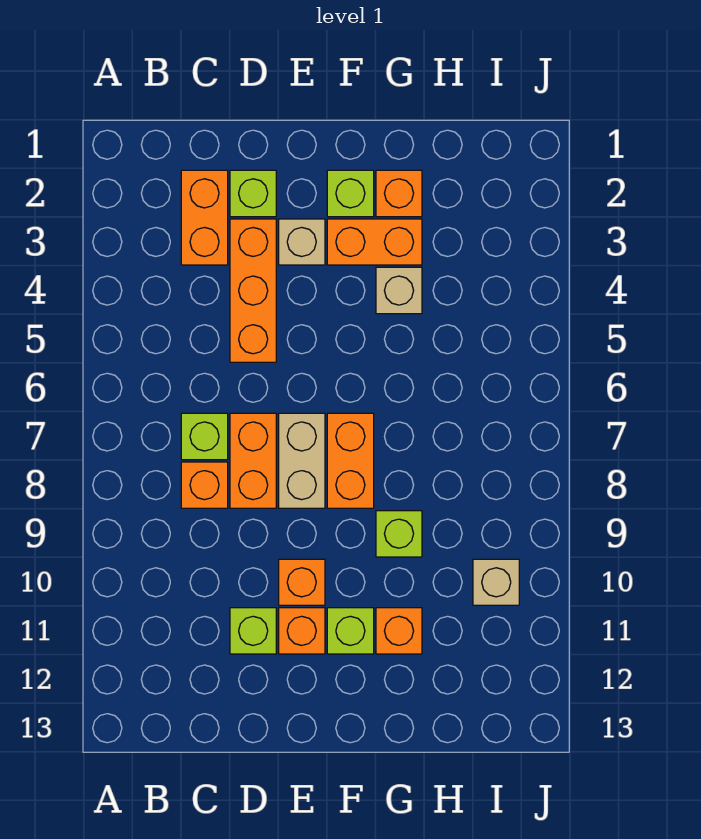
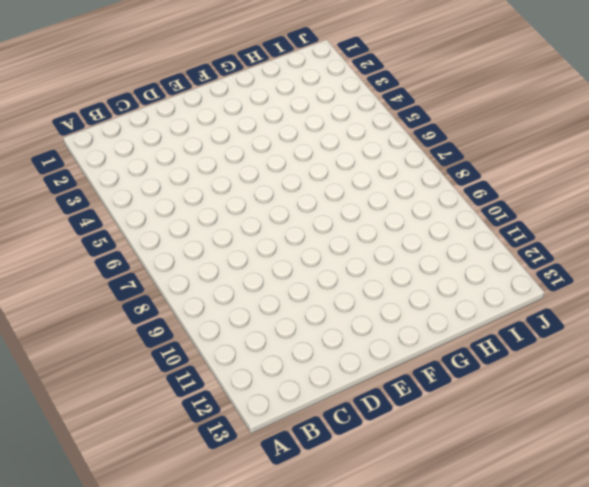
none -> orange brick C2:C3 level 1
none -> lime brick C7 level 1
none -> orange brick C8 level 1

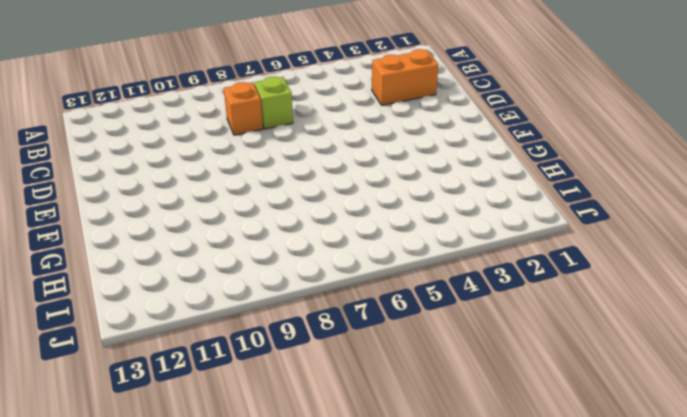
none -> lime brick D2 level 1
none -> orange brick D3:D5 level 1
none -> orange brick D7:D8 level 1

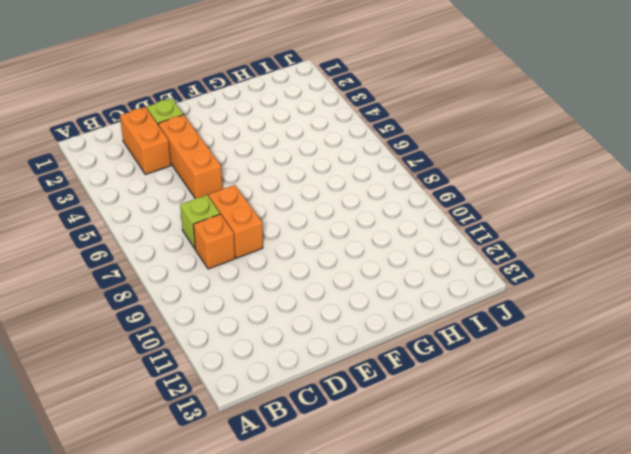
none -> lime brick D11 level 1
none -> tan brick E3 level 1
none -> tan brick E7:E8 level 1

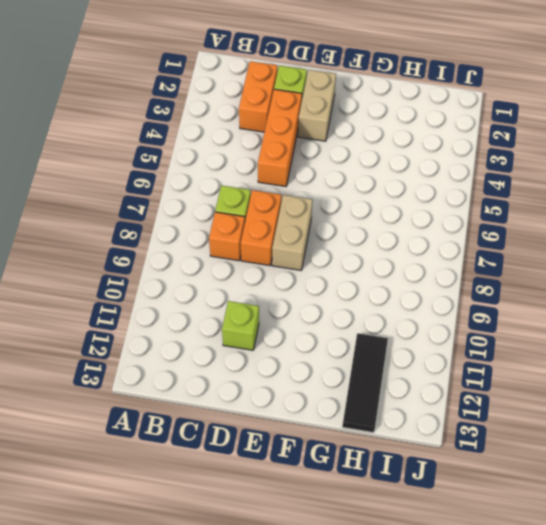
tan brick E2:E3 level 1 -> tan brick E3 level 1
black tile H11:H13 level 1 -> none
none -> orange brick E10 level 1
none -> orange brick E11 level 1
none -> lime brick F2 level 1

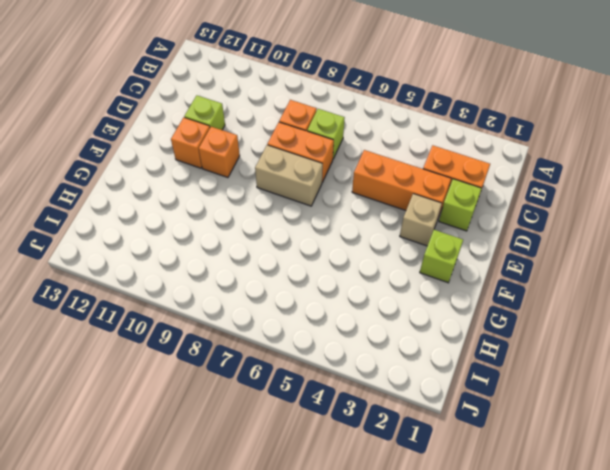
none -> orange brick F3:G3 level 1
none -> orange brick F7:F8 level 1
none -> lime brick F11 level 1

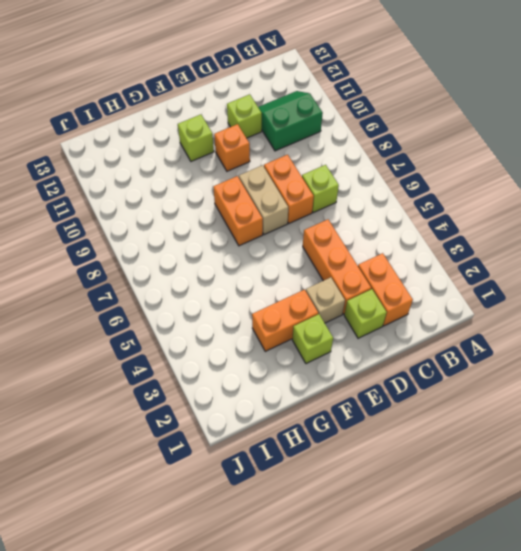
green slope B10:C11 level 1 top 10 -> none
none -> orange brick C8 level 1
none -> orange brick E11 level 1
none -> orange brick G2 level 1

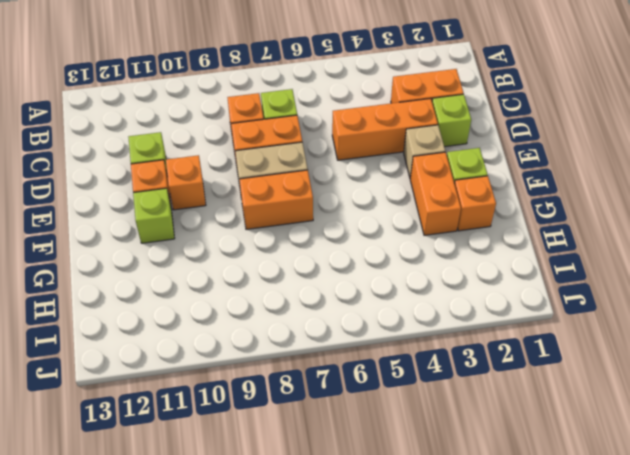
none -> tan brick G4 level 1
none -> lime brick G9 level 1
none -> orange brick G11 level 1

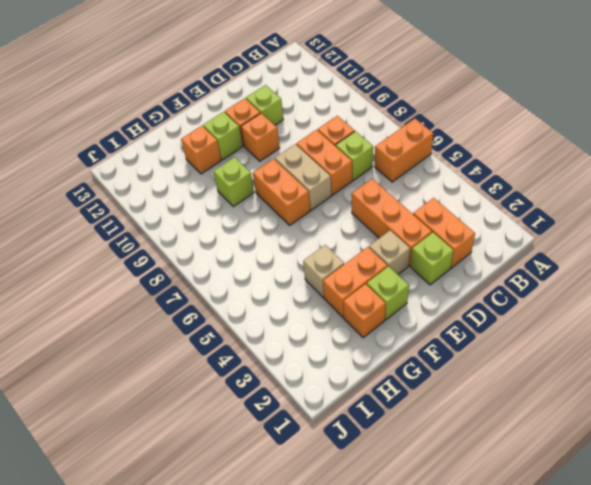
orange brick A6:B6 level 1 -> none
none -> tan brick I10 level 1

